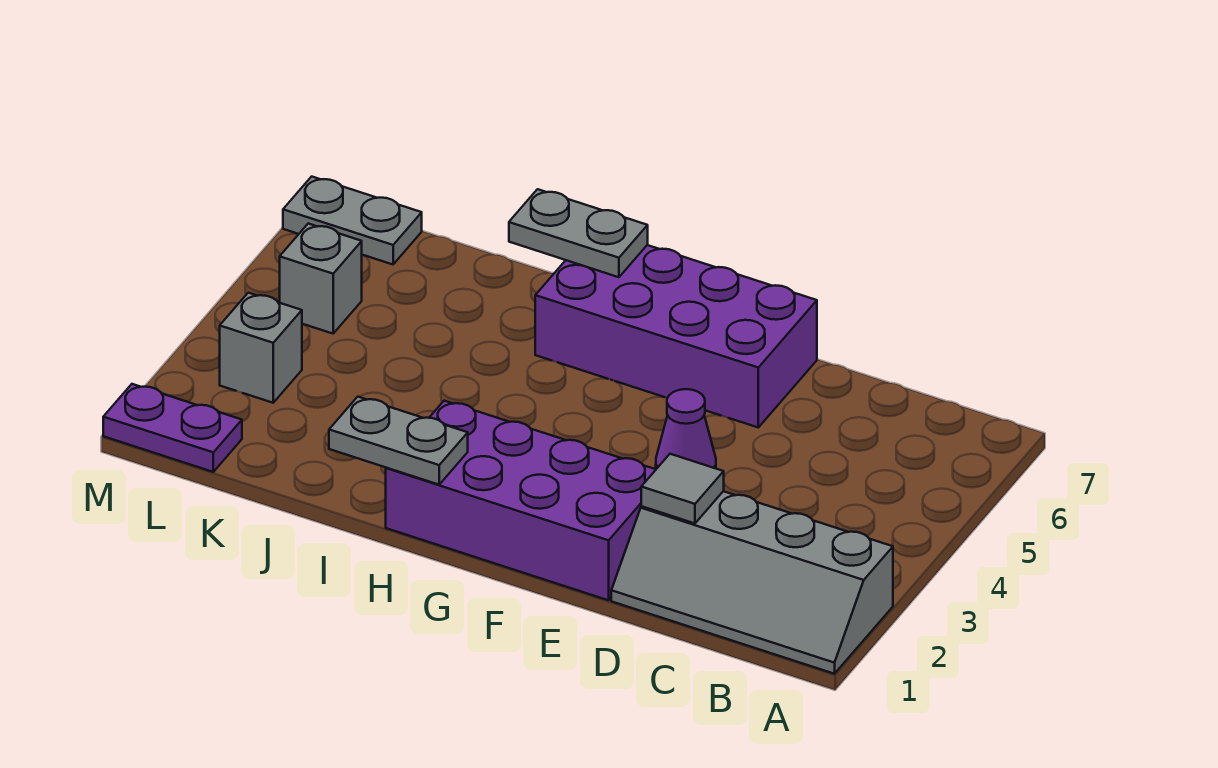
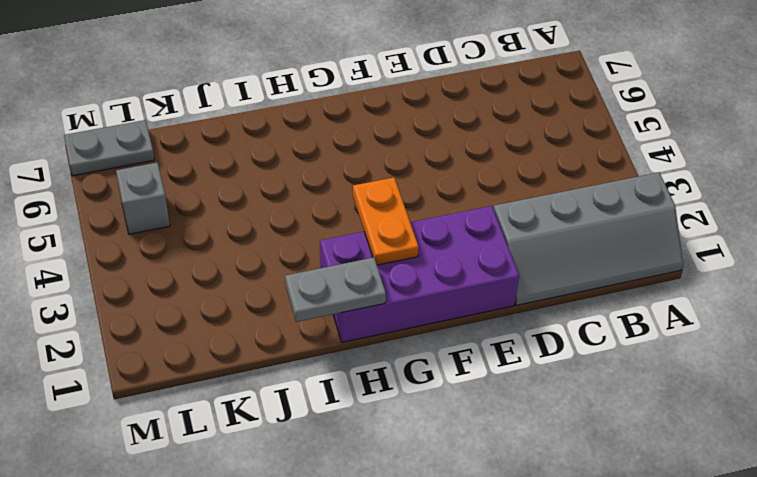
orange plate G2:G3 level 2 -> none
none -> purple cone E4 level 1
none -> purple brick E6:H7 level 1

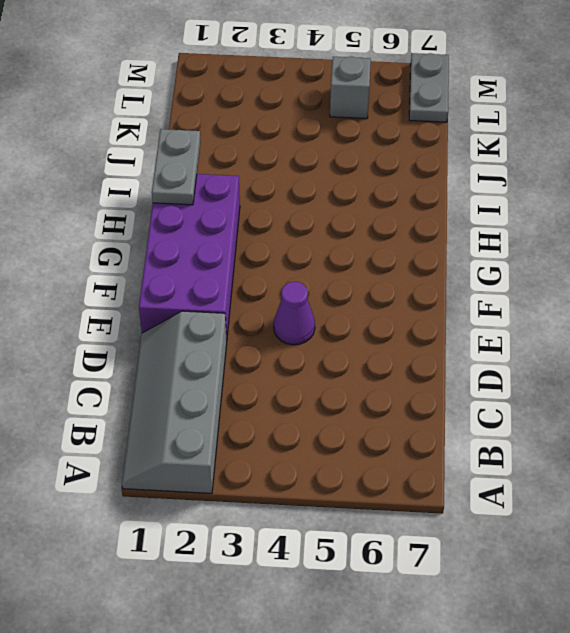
none -> purple brick E6:H7 level 1
none -> purple plate L1:M1 level 1

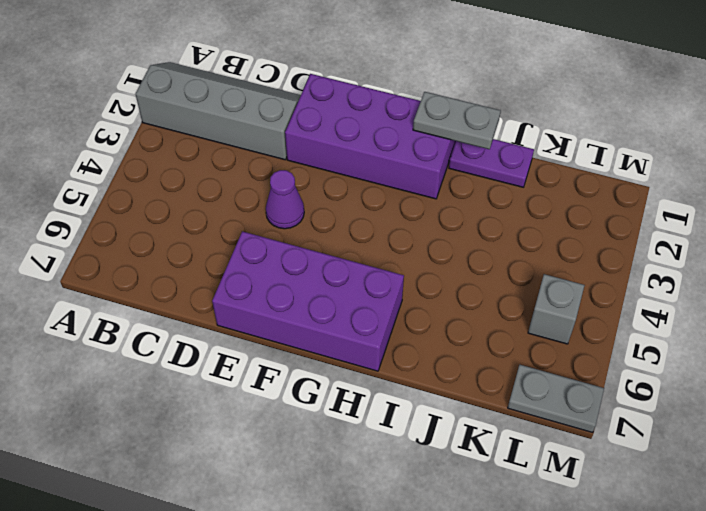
purple plate I1:J1 level 1 -> purple plate L1:M1 level 1
none -> grey brick L3 level 1
none -> grey tile D2 level 2

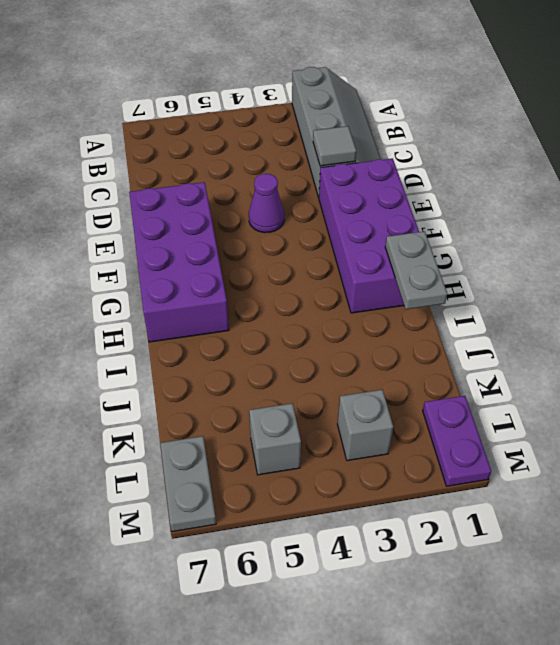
none -> grey plate H7:I7 level 2

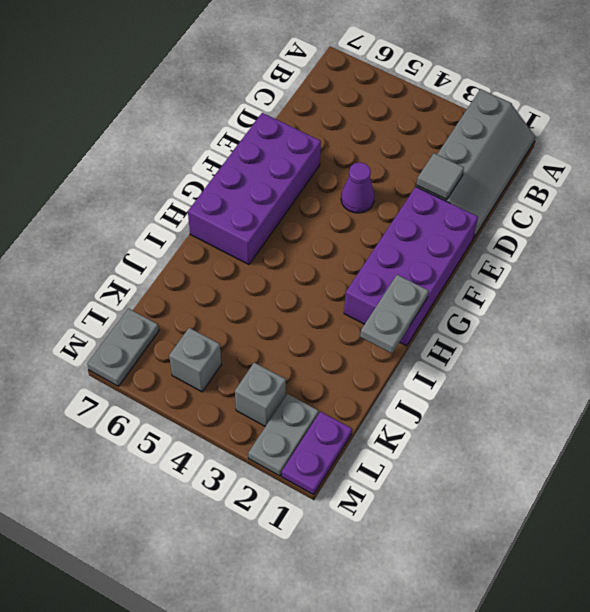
grey plate L2:M2 level 1 -> grey plate H7:I7 level 2

